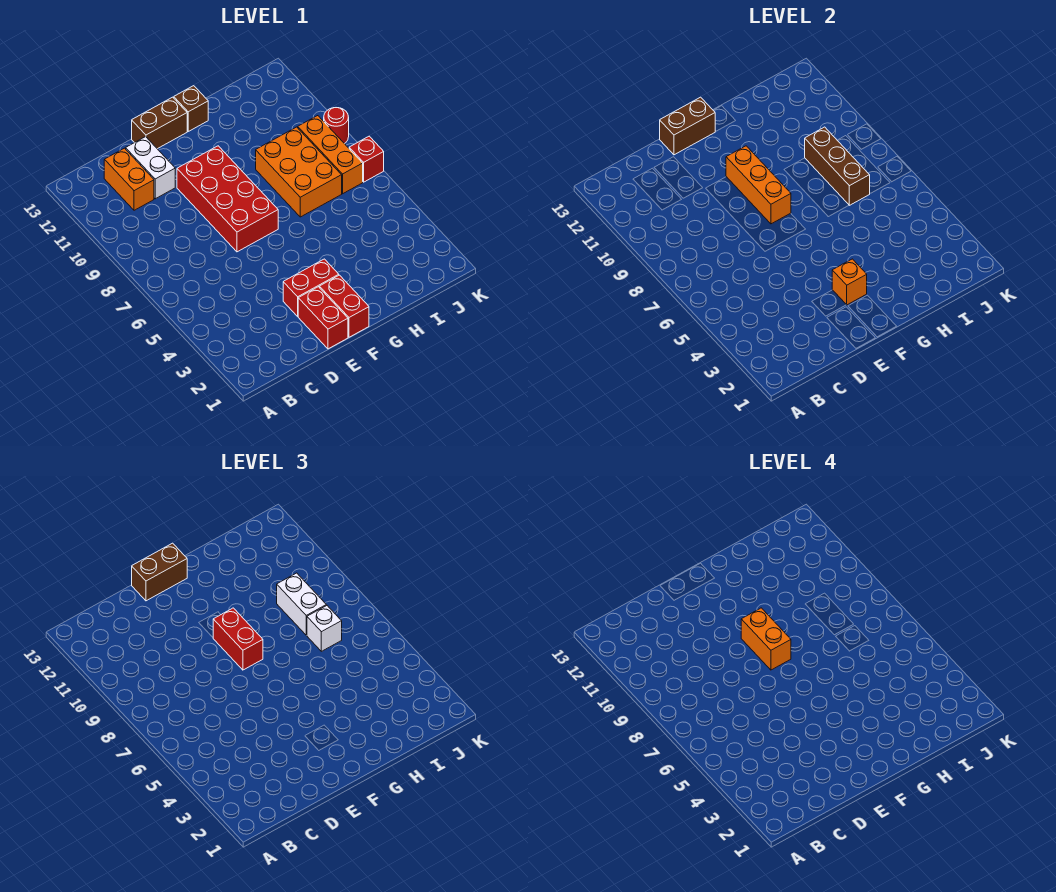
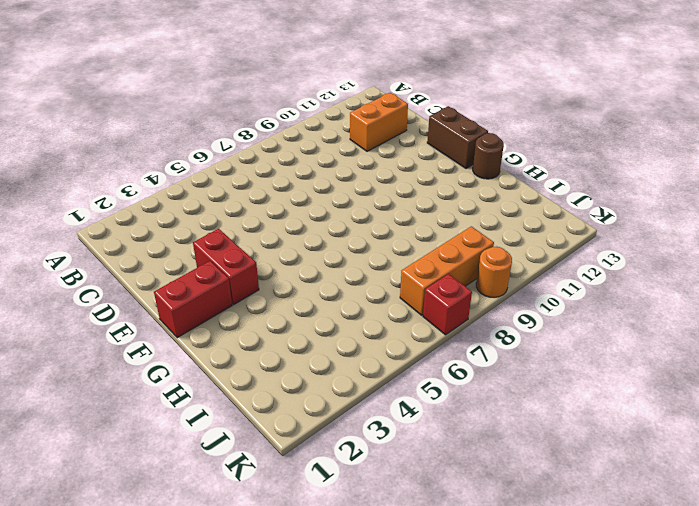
brown round brick G13 level 1 -> brown brick G13 level 1
orange round brick K9 level 1 -> red round brick K9 level 1
none -> white brick D11:D12 level 1
none -> red brick E1:E2 level 1
none -> red brick E7:F10 level 1

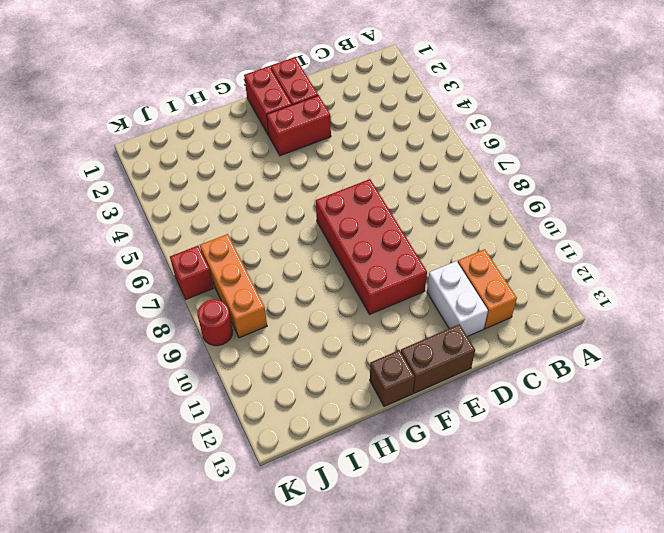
none -> orange brick H7:I9 level 1
none -> brown brick E13:F13 level 2
none -> orange brick F3 level 2

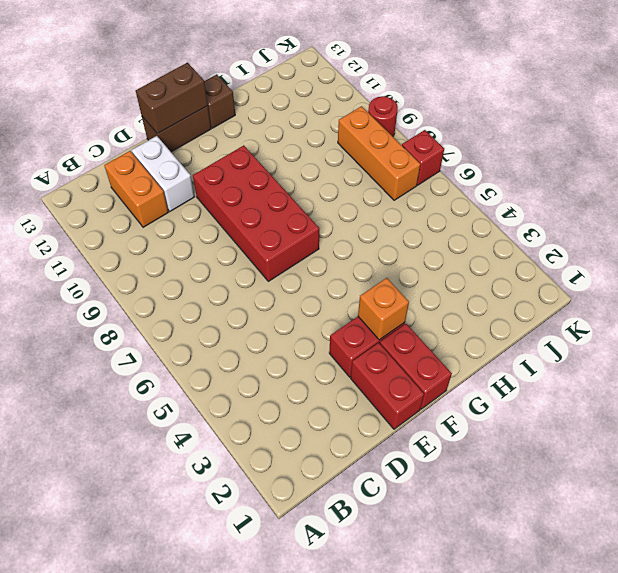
none -> orange brick H7:I9 level 1
none -> orange brick F8:F10 level 2
none -> brown brick I7:I9 level 2

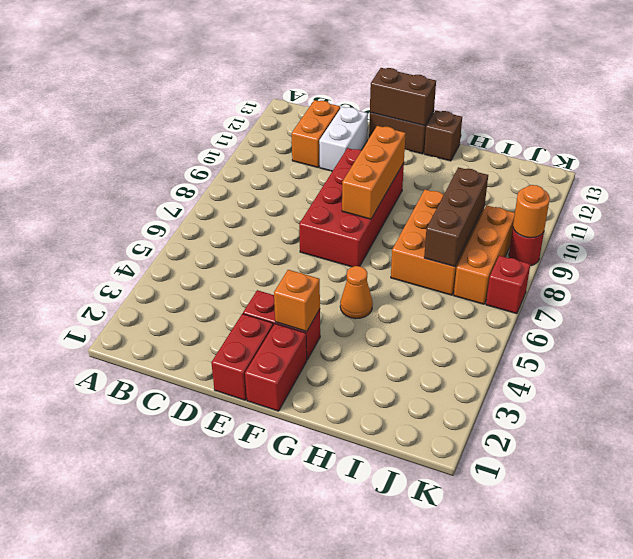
orange cone G5 level 1 -> none
orange round brick K9 level 2 -> none
none -> brown brick E13:F13 level 3
none -> red brick F8:F9 level 3
none -> white brick I7 level 3

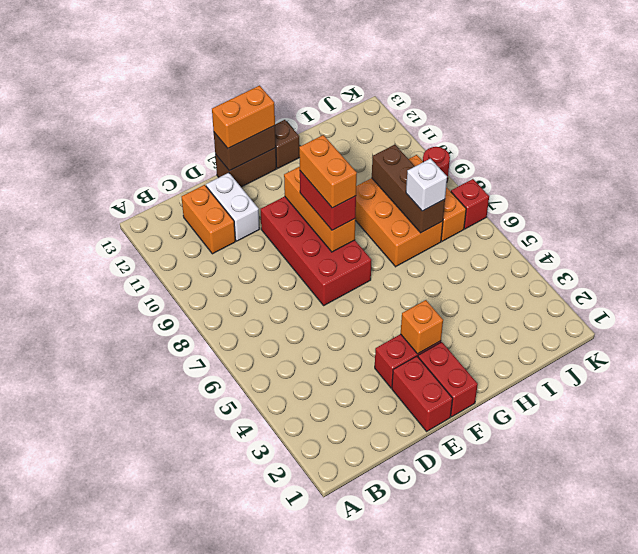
orange brick E13:F13 level 3 -> brown brick E13:F13 level 3
none -> white brick I8:I9 level 3

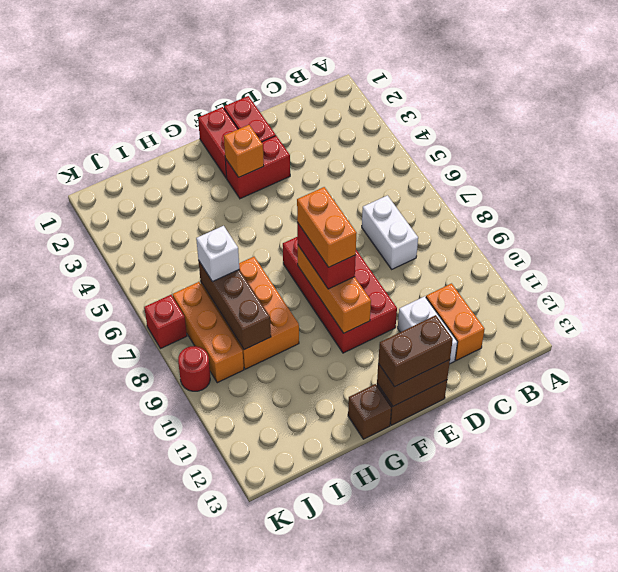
white brick C7:C8 level 1 -> white brick I8:I9 level 3

